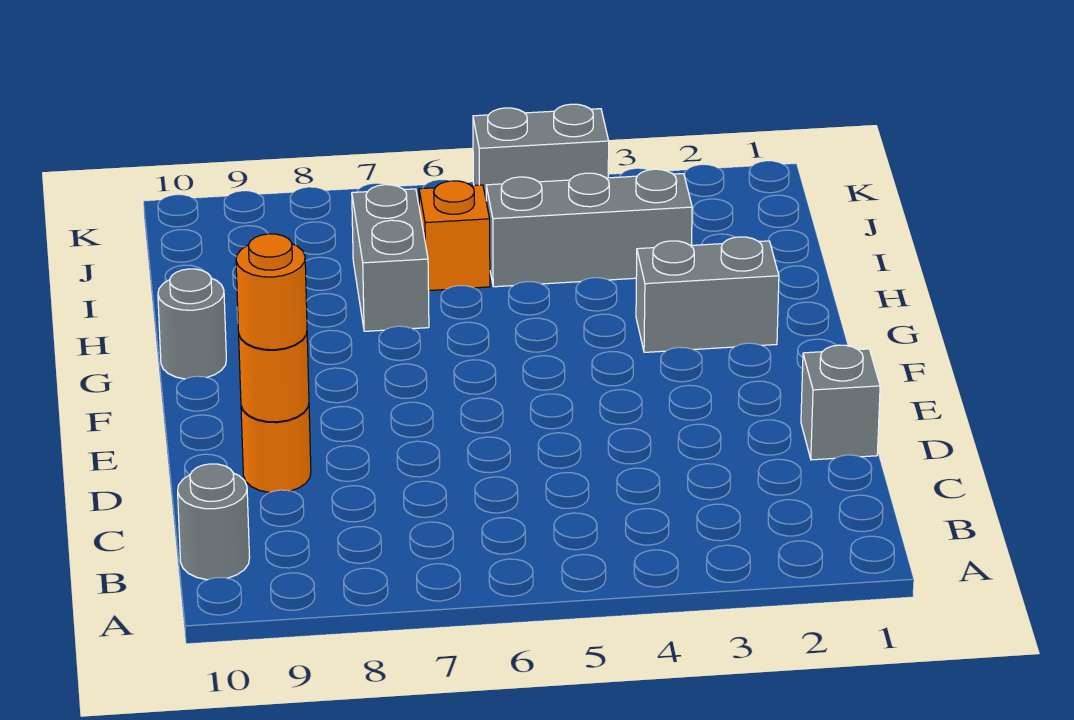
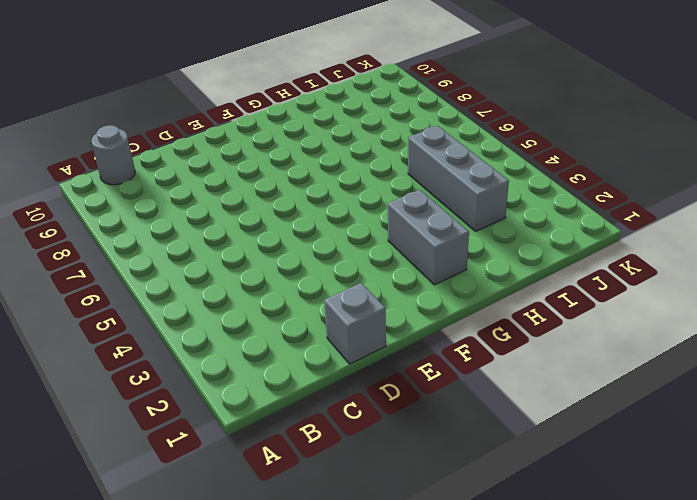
none -> orange round brick D9 level 1
none -> grey round brick G10 level 1

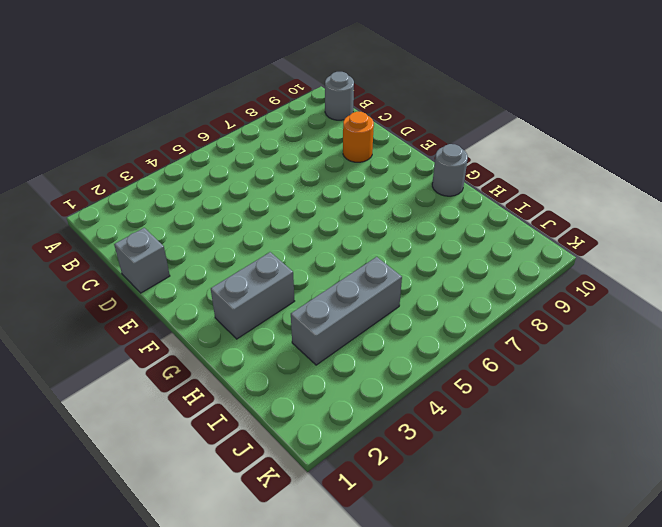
none -> grey brick H7:I7 level 1
none -> orange brick I6 level 1

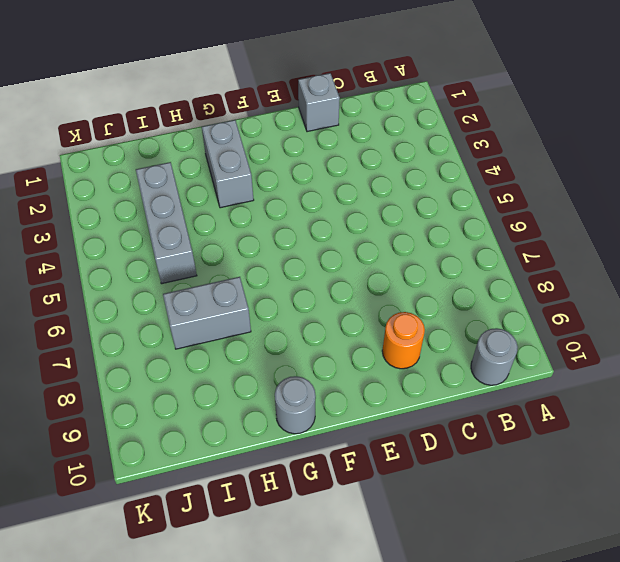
none -> orange brick I6 level 1
none -> grey brick K4:K5 level 1

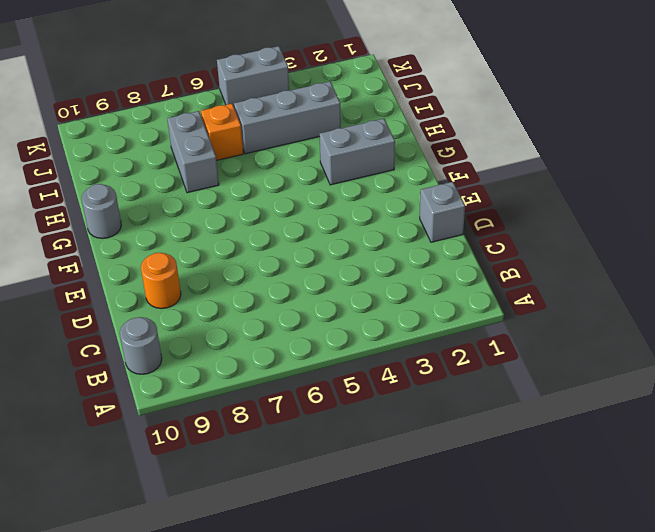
none -> orange round brick D9 level 2
none -> orange round brick D9 level 3

